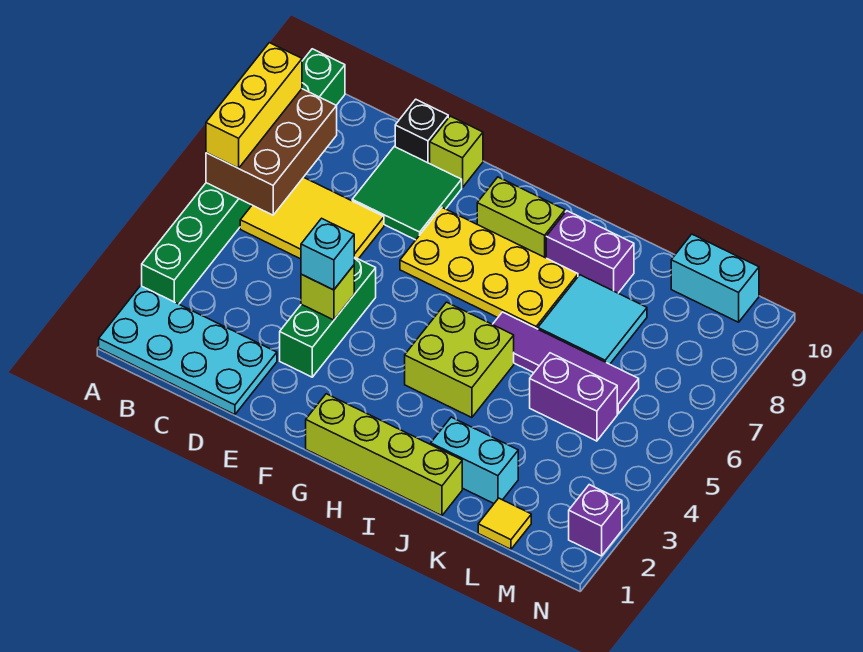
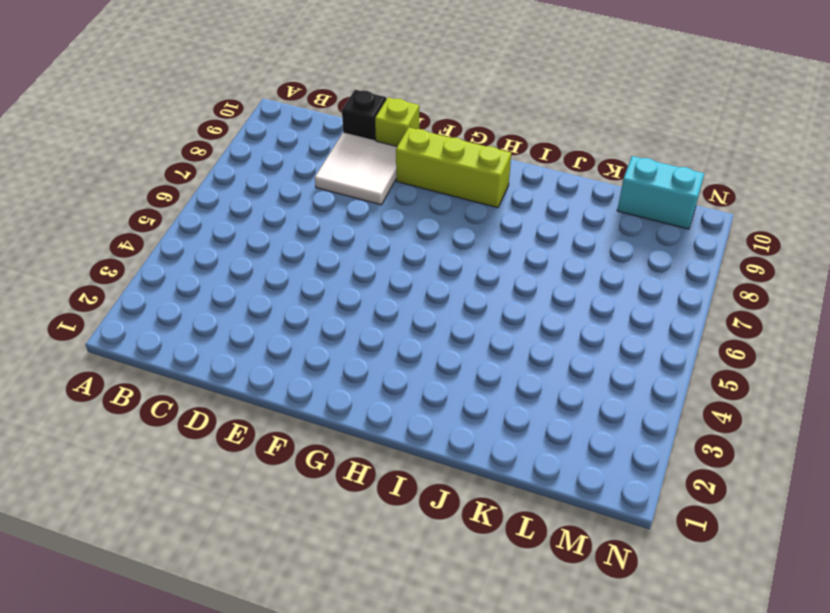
white tile D8:E9 level 1 -> green tile D8:E9 level 1
lime brick F9:H9 level 1 -> lime brick G9:H9 level 1
none -> cyan plate A1:D2 level 1
none -> green brick A3:A10 level 1
none -> yellow tile B6:D7 level 1

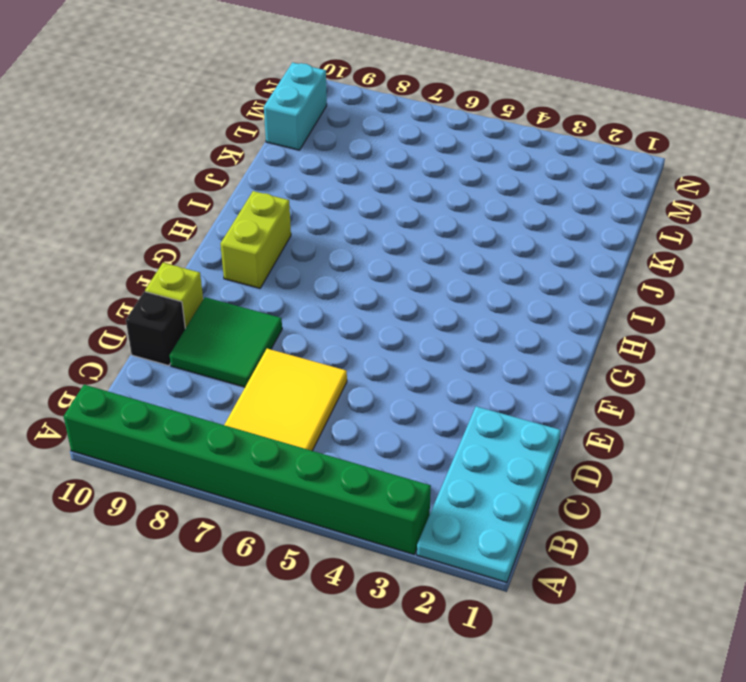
none -> green brick E3:E5 level 1
none -> yellow plate F7:I8 level 1
none -> lime brick G1:J1 level 1

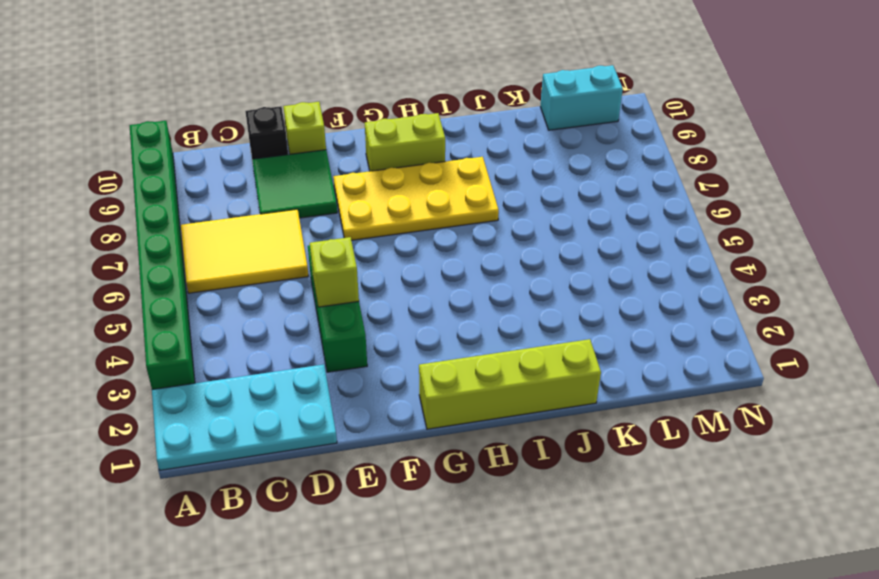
none -> lime brick H4:I5 level 1
none -> purple tile I6:L6 level 1
none -> purple brick I9:J9 level 1

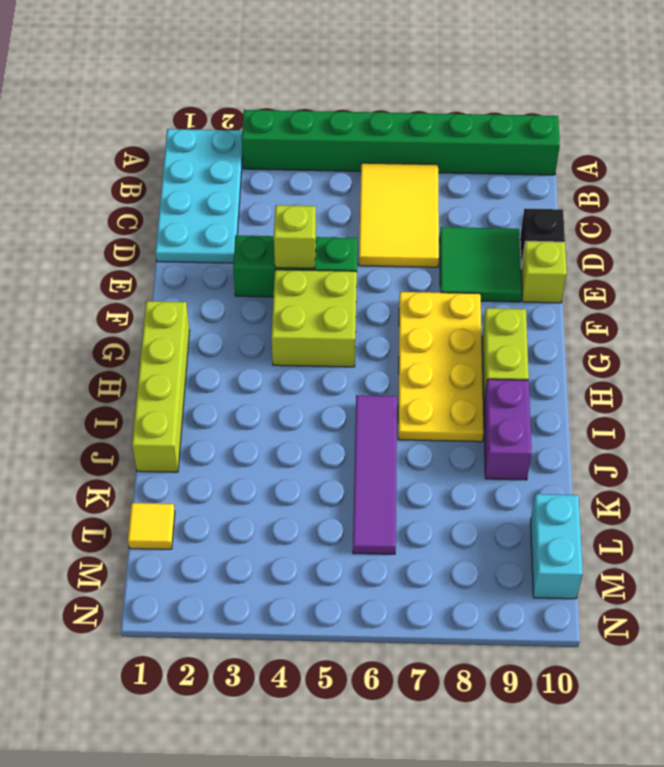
lime brick F4:G5 level 1 -> lime brick H4:I5 level 1
none -> cyan brick J2:K2 level 1
none -> cyan tile J7:K8 level 1
none -> purple brick K5:L5 level 1

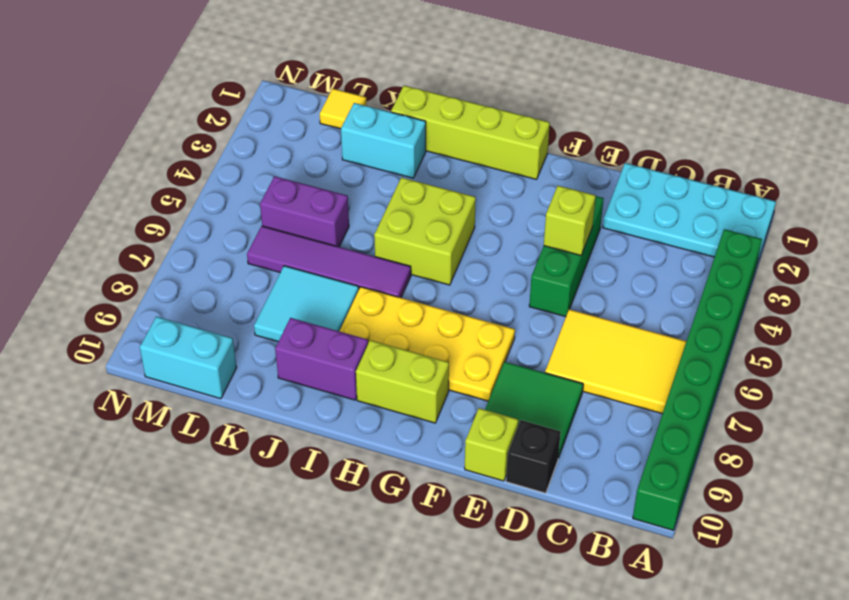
none -> purple brick N2 level 1
none -> brown brick A6:B8 level 2
none -> yellow brick A6:A8 level 3

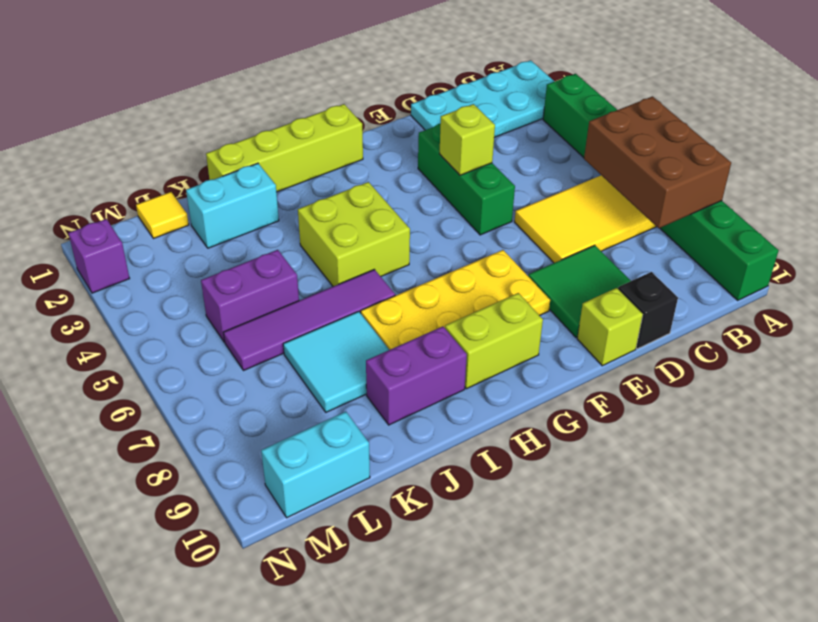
none -> yellow brick A6:A8 level 3
none -> cyan brick E4 level 3

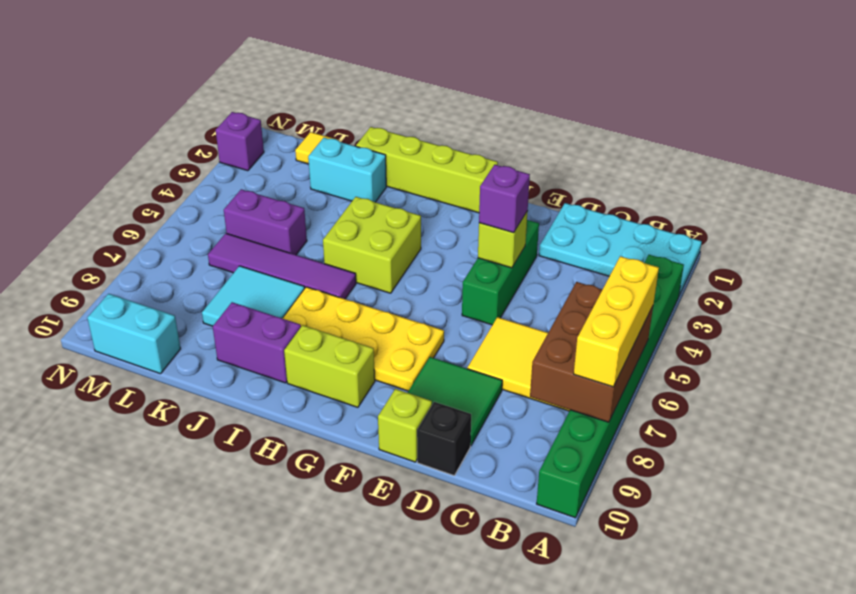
purple brick E4 level 3 -> cyan brick E4 level 3

